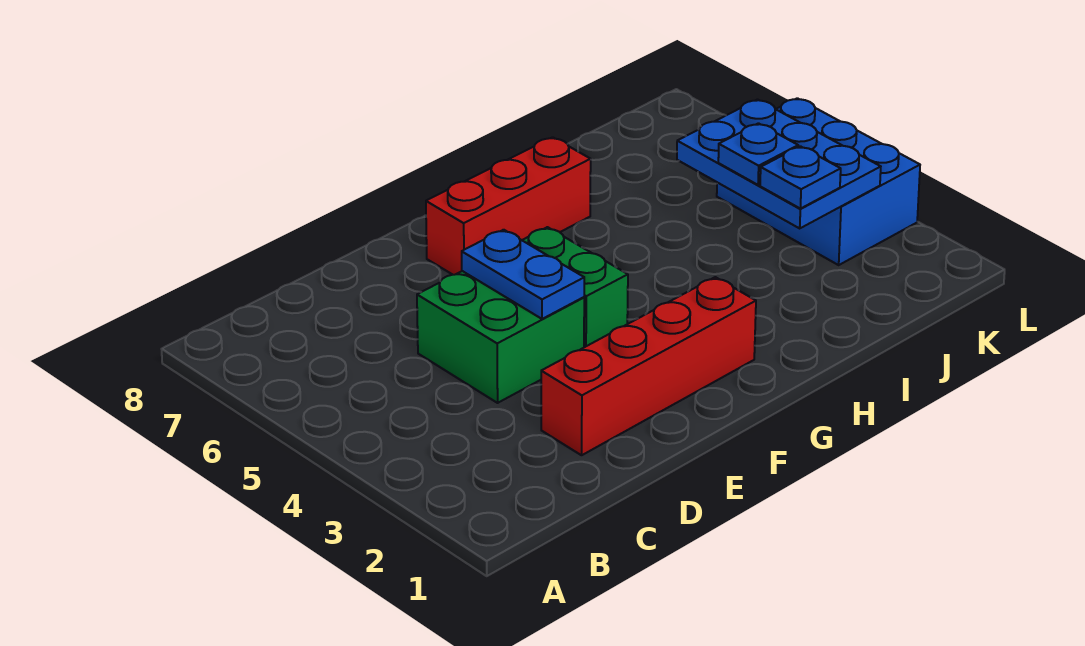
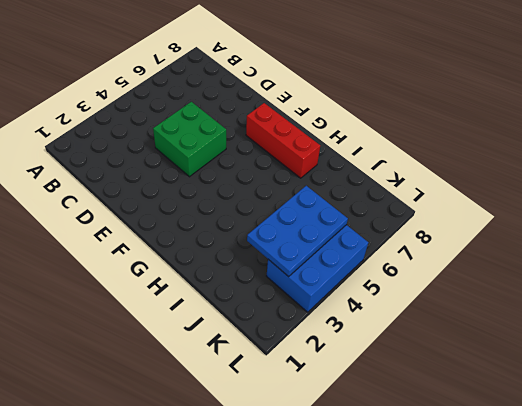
none -> red brick D2:G2 level 1
none -> green brick F4:F5 level 1

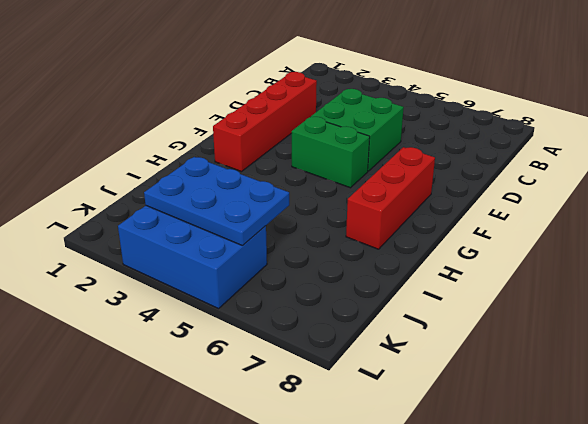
none -> blue plate E4:E5 level 2
none -> blue plate J3 level 3

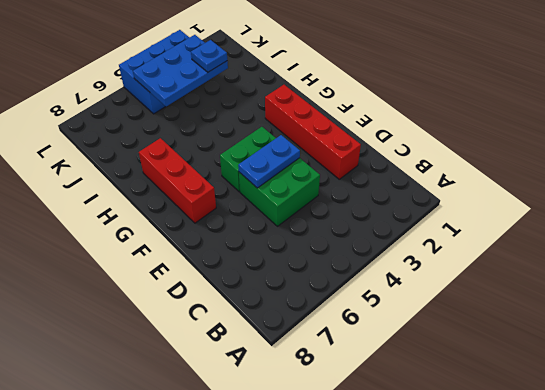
none -> blue plate J4 level 3

